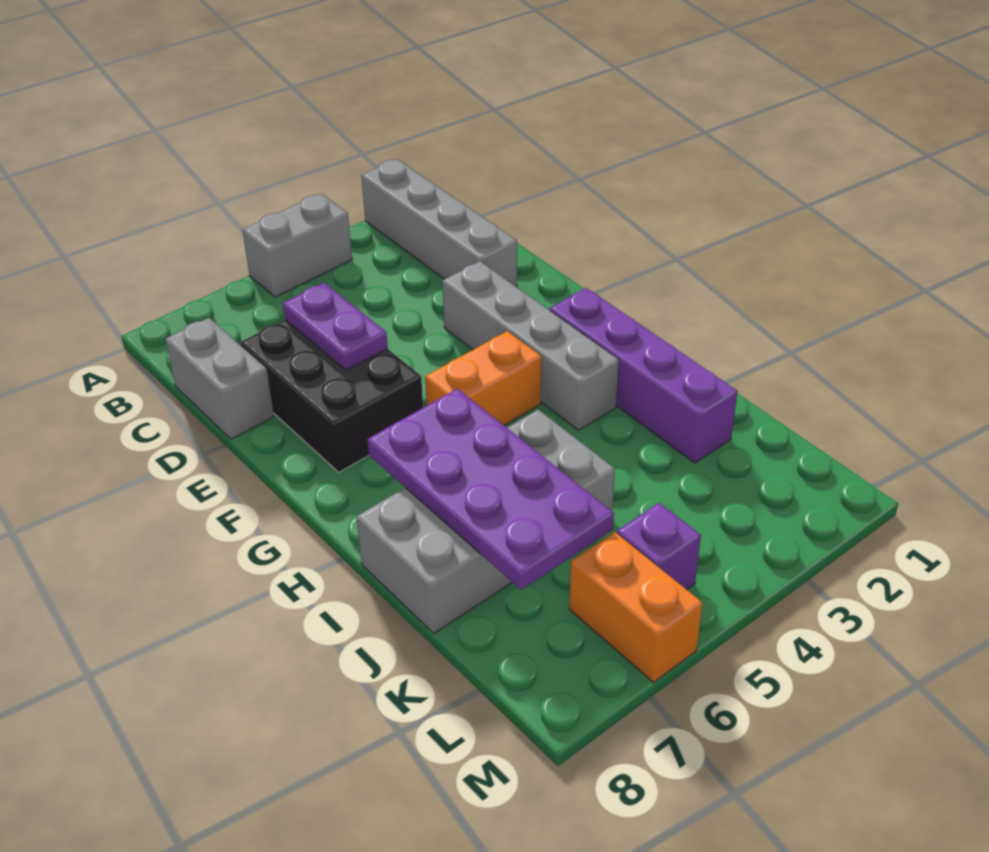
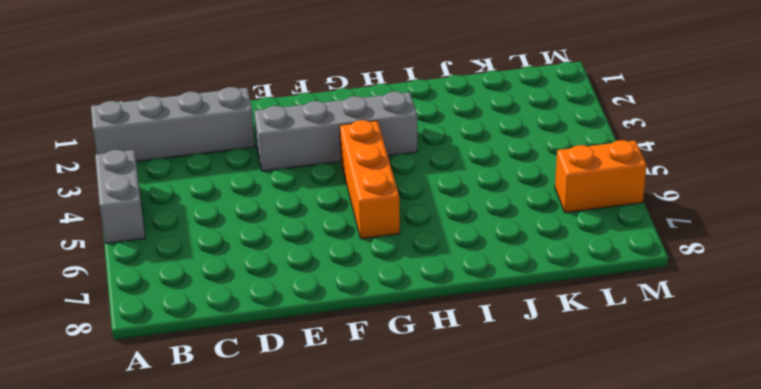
orange brick G4:G6 level 1 -> orange brick G4:G5 level 1
none -> grey brick C8:D8 level 1
none -> black brick D6:F7 level 1
none -> purple brick G2:J2 level 1

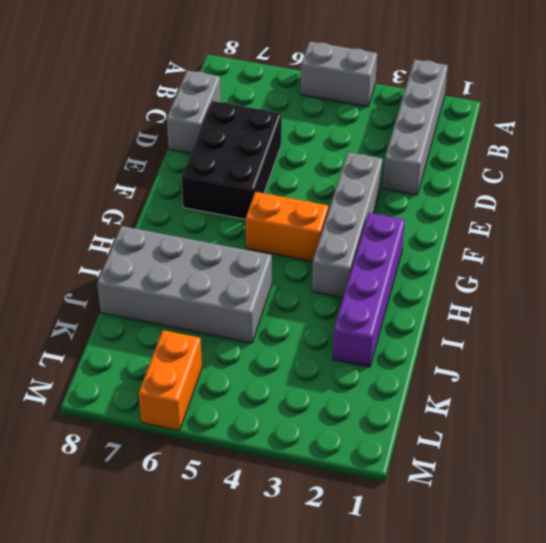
none -> purple brick L5 level 1
none -> purple plate D6:E6 level 2
none -> purple plate H6:K7 level 2

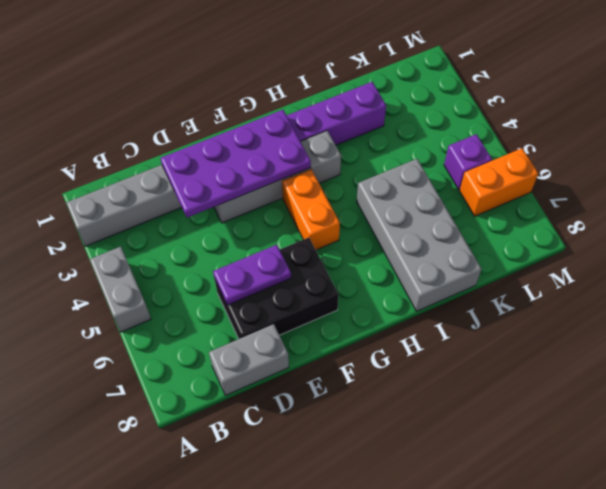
purple plate D2:G3 level 2 -> purple plate H6:K7 level 2

